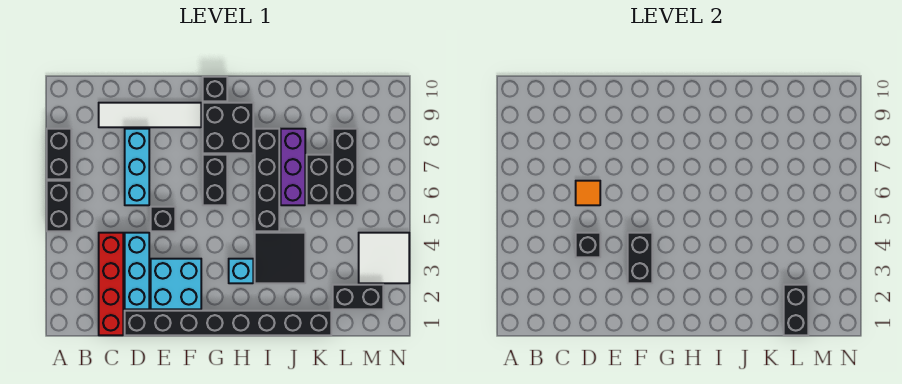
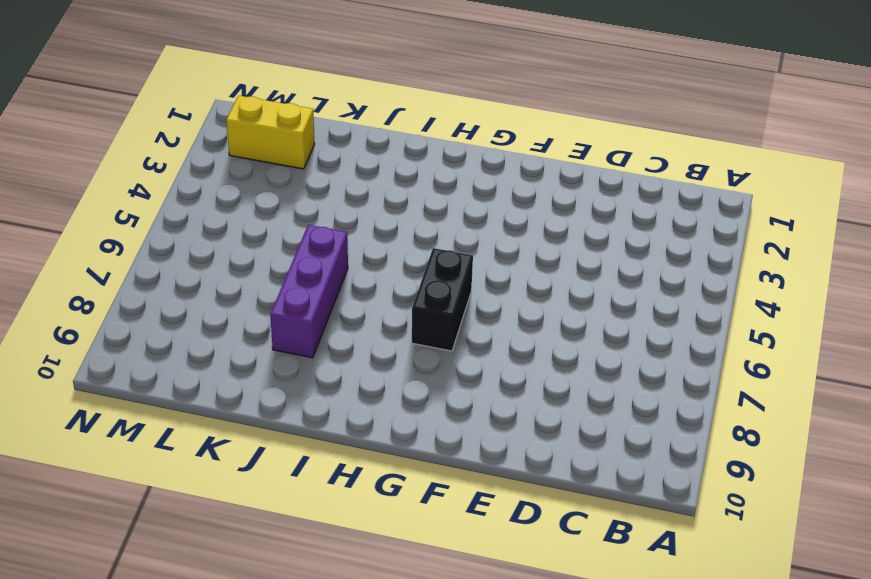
yellow brick L2:M2 level 1 -> black brick L2:M2 level 1
none -> black brick A5:A6 level 1
none -> black brick A7:A8 level 1
none -> red brick C1:C4 level 1

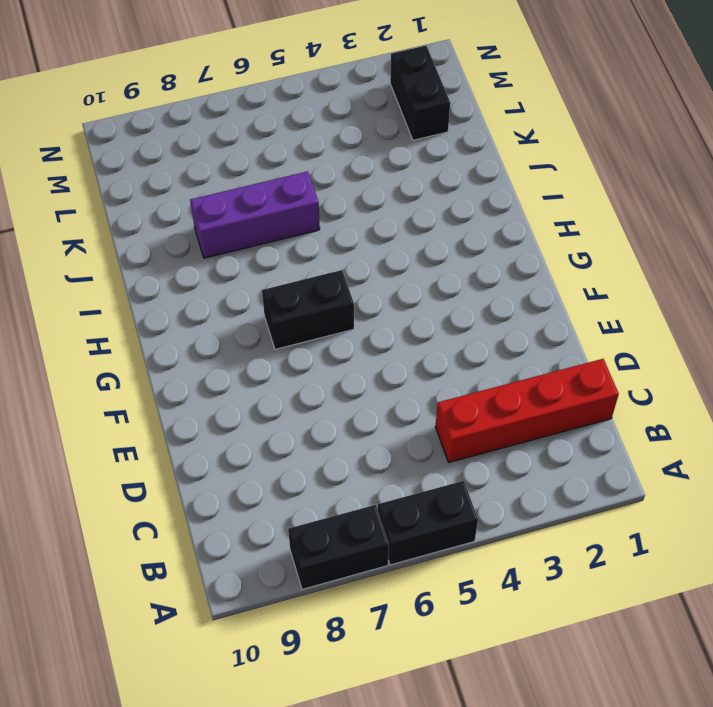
none -> white tile C9:F9 level 1
none -> black brick D1:K1 level 1
none -> cyan brick D2:D4 level 1

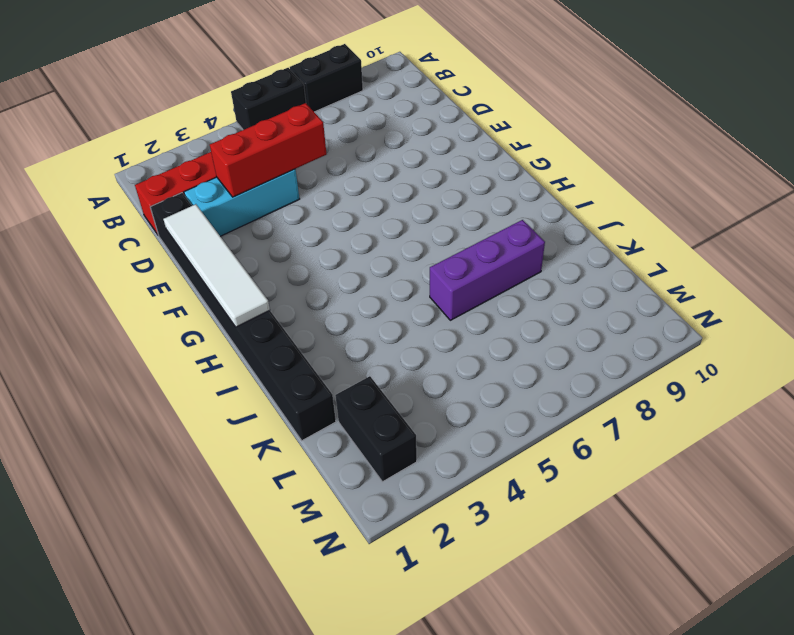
red brick D3:D5 level 2 -> black brick D4 level 2
white tile E1:H1 level 2 -> white tile C9:F9 level 1
none -> cyan brick D6:D8 level 1
none -> cyan brick E2:F3 level 1
none -> black brick E5 level 1

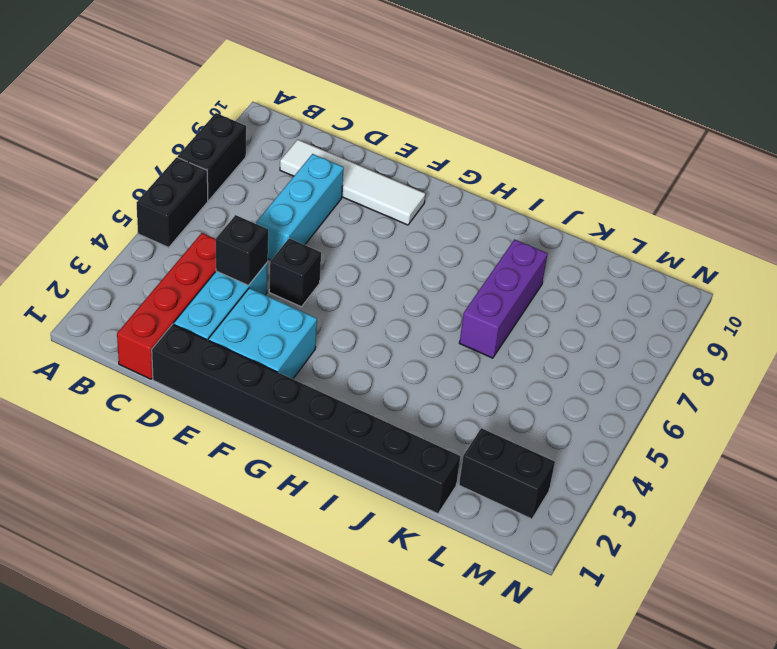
none -> black brick G6:G7 level 1
none -> black brick G8:H9 level 1
none -> black brick G10 level 1

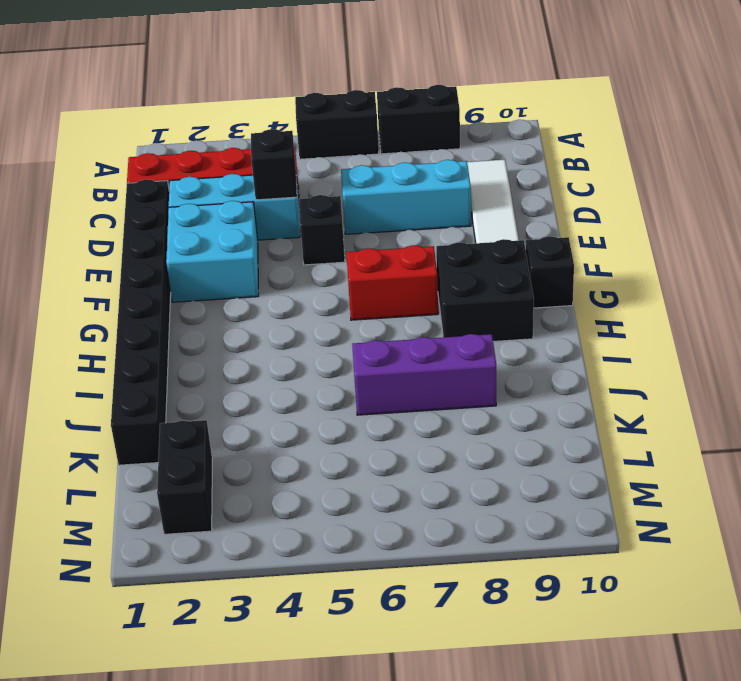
red brick G6:G7 level 1 -> black brick G6:G7 level 1
none -> cyan brick H3 level 1
none -> black tile I3:J4 level 1
none -> black brick I5:I8 level 1

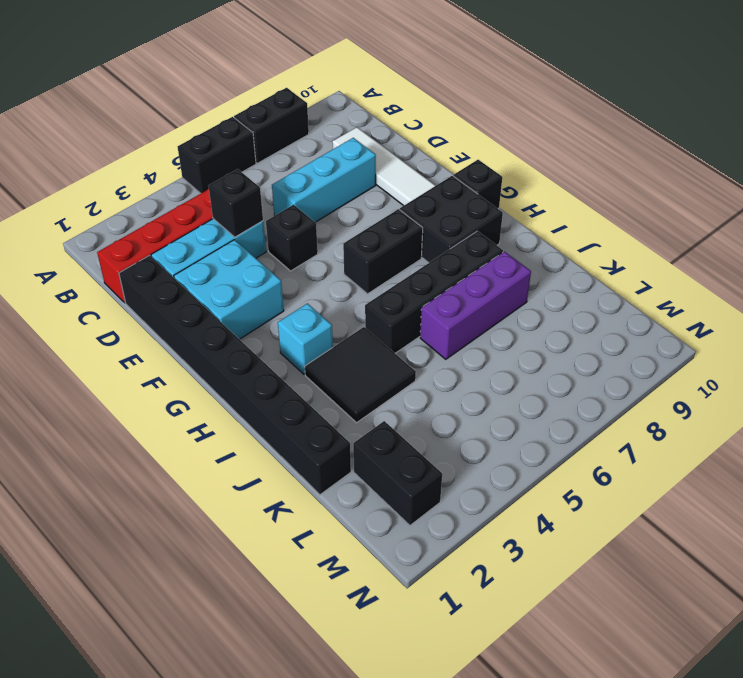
none -> black brick K6:K7 level 1
none -> black brick L6:L8 level 1
none -> white tile M3:N4 level 1

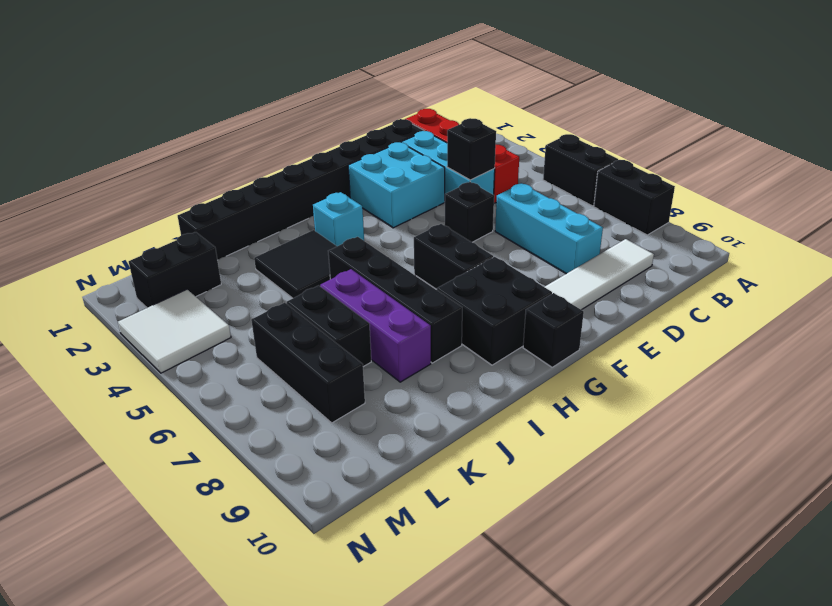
none -> orange tile D6 level 2
none -> black brick F3:F4 level 2
none -> black brick L1:L2 level 2

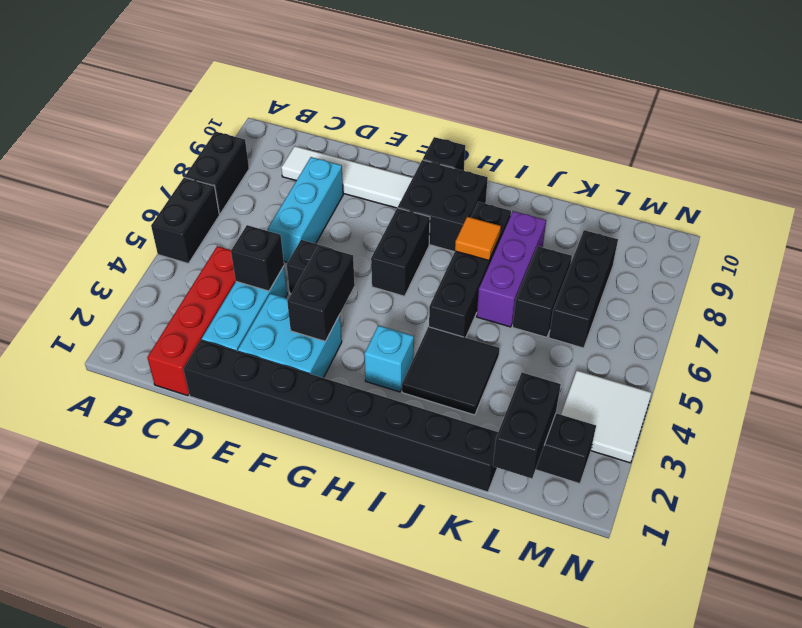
orange tile I7 level 2 -> orange tile D6 level 2

